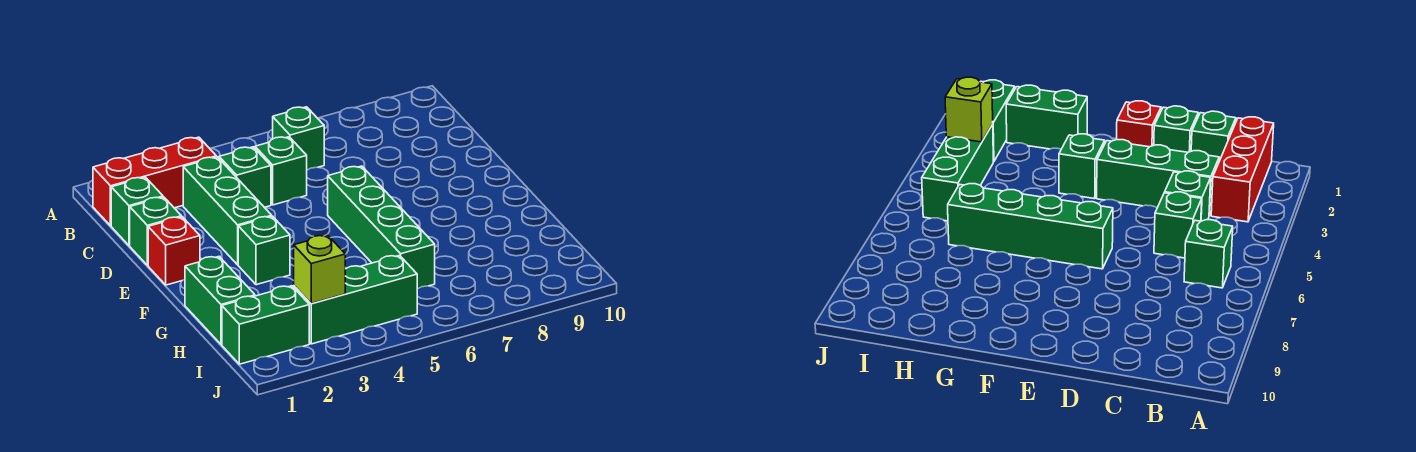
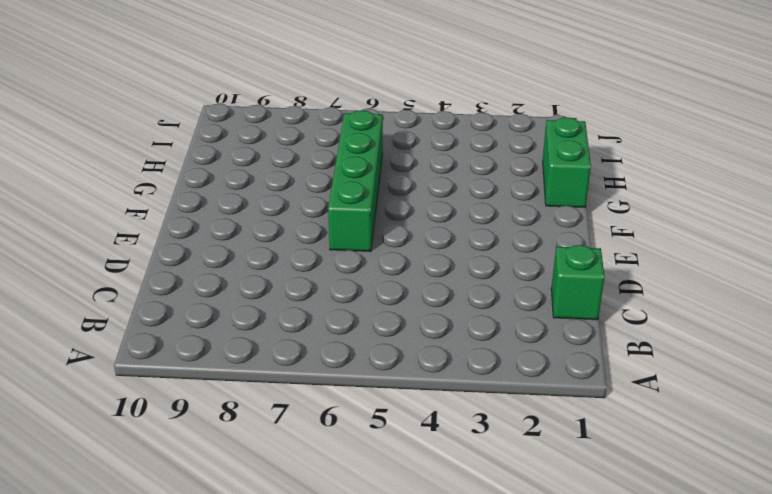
none -> red brick B1:B3 level 1
none -> green brick B6 level 1
none -> green brick C3:E3 level 1

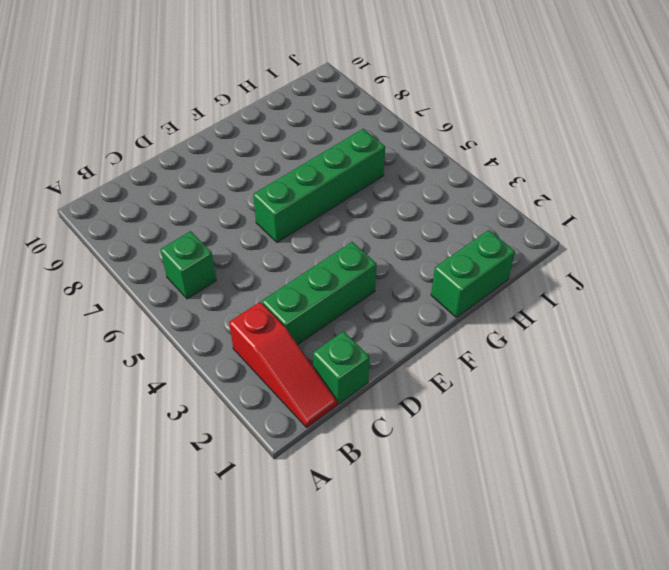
red slope B1:B3 level 1 top 3 -> red brick B1:B3 level 1
none -> green brick C4 level 1
none -> green brick C5 level 1
none -> green brick D1 level 1

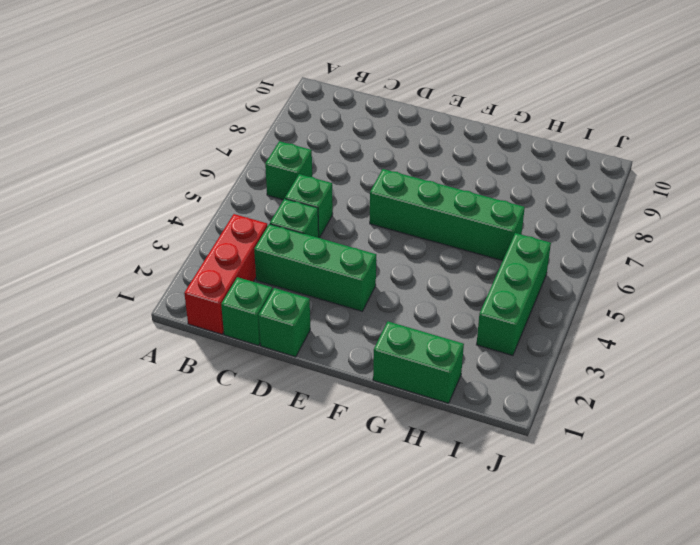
none -> red brick E1 level 1
none -> green brick F3 level 1
none -> green brick I1:I2 level 1

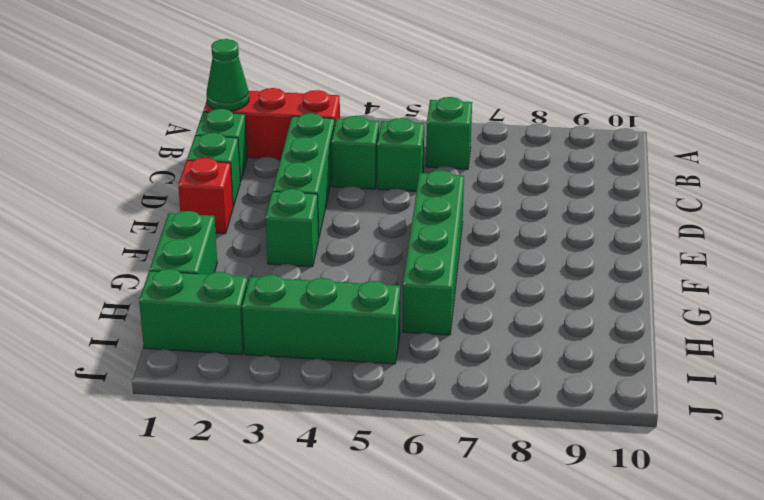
green cone B1 level 2 -> none
none -> lime brick I3 level 2

